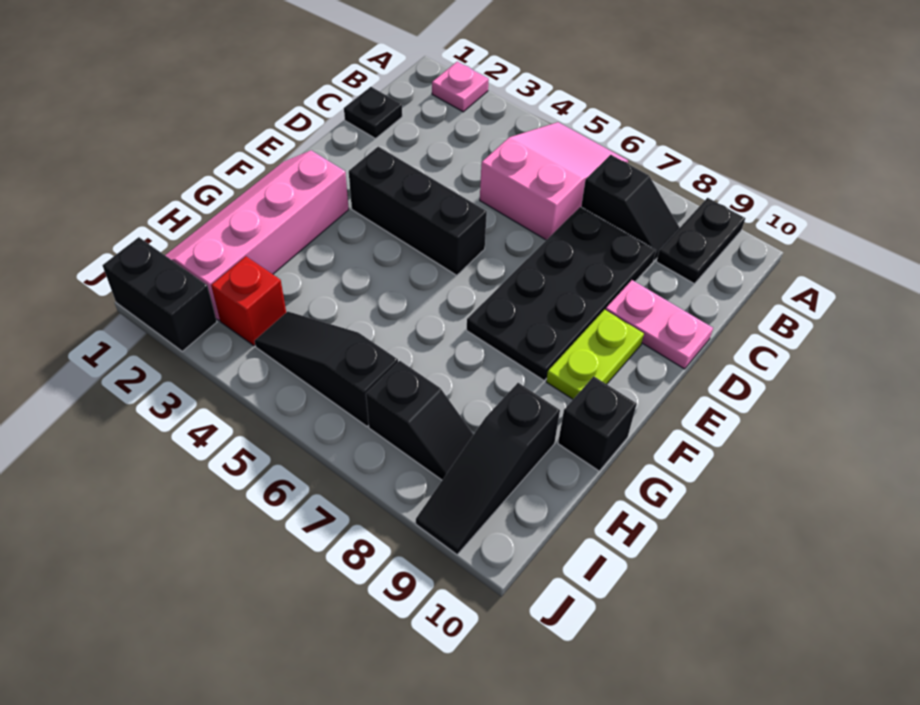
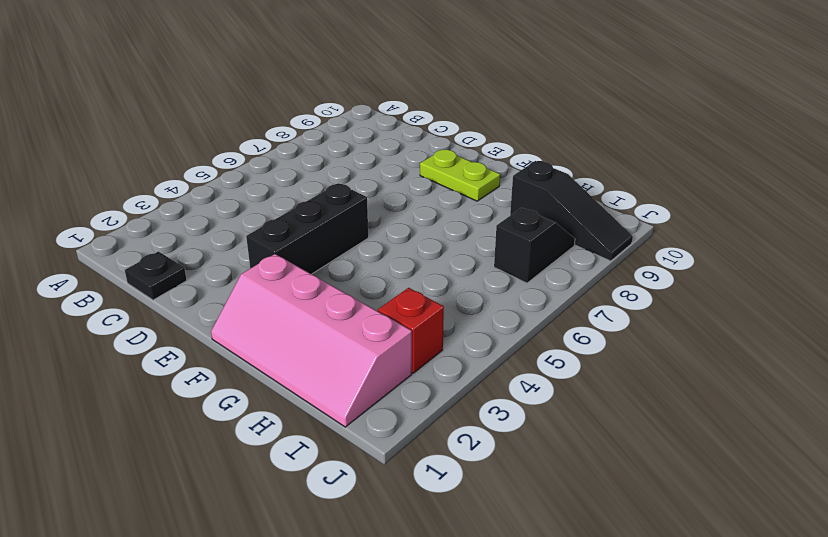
none -> pink plate A2 level 1
none -> pink slope A5:C6 level 1 top C
none -> black plate A9:B9 level 1

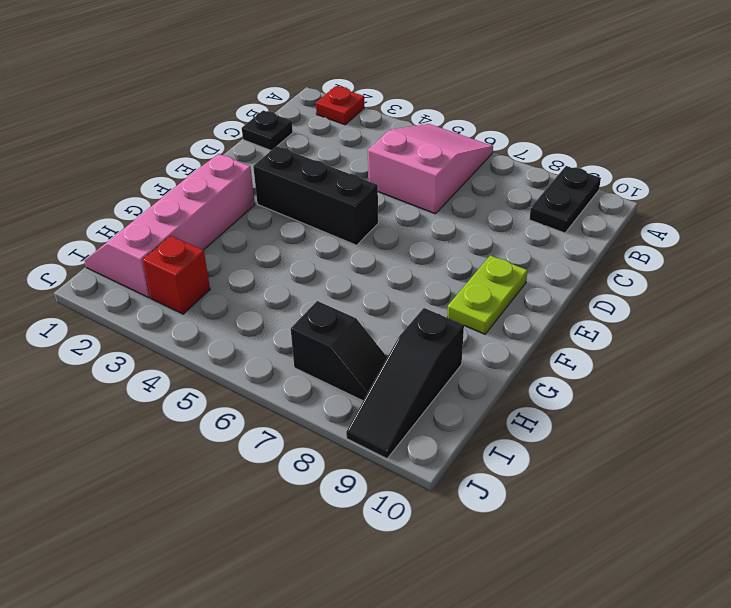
red plate A2 level 1 -> pink plate A2 level 1
none -> black slope B7:B8 level 1 top 7
none -> black plate C7:F8 level 1
none -> pink plate D9:D10 level 1

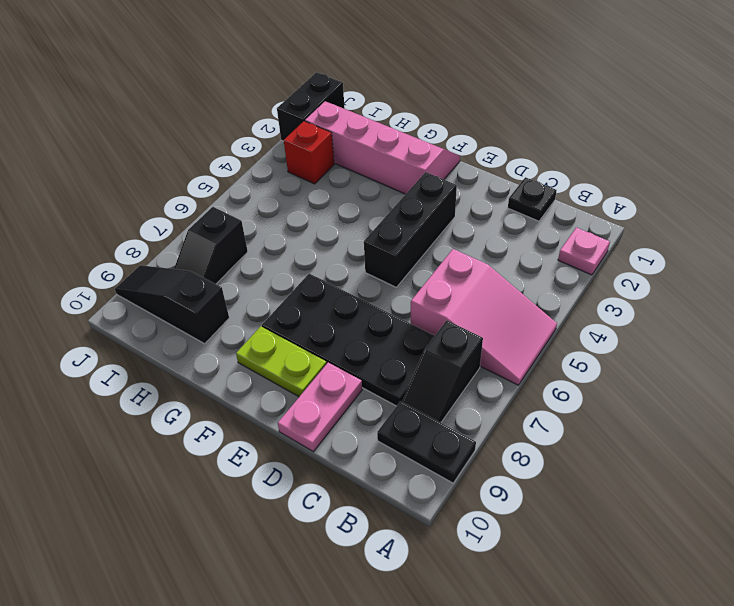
none -> black brick G10 level 1
none -> black slope I4:I6 level 1 top 6

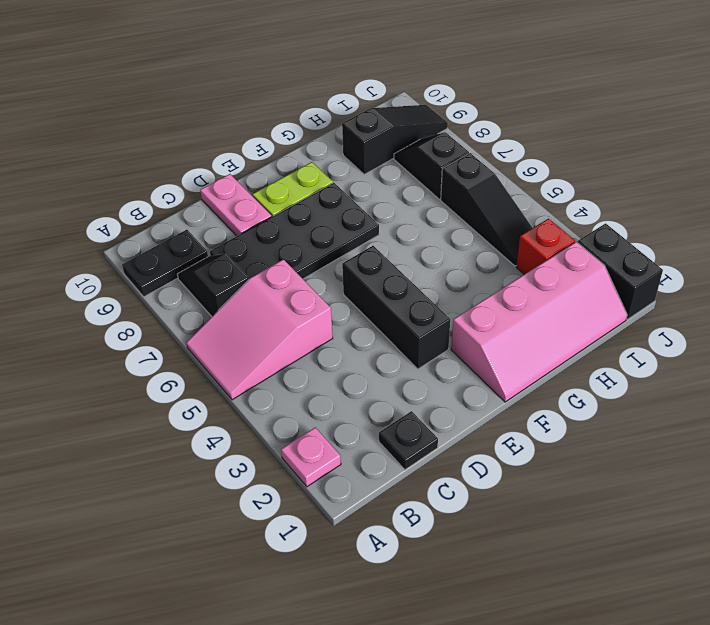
none -> black brick G10 level 1

